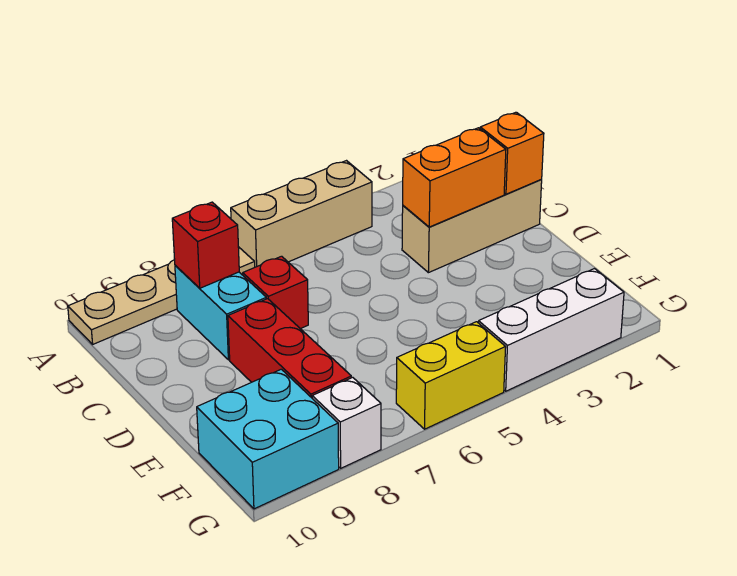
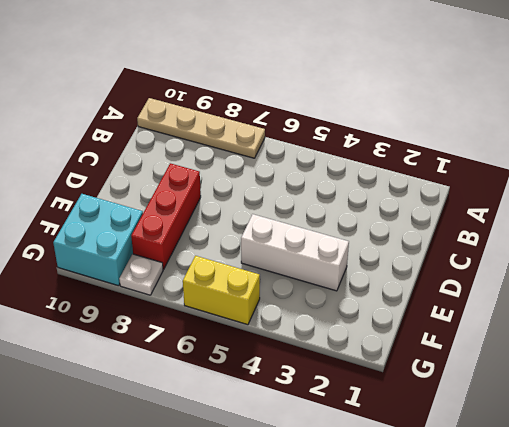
white brick E3:E5 level 1 -> white brick G2:G4 level 1
white plate G8 level 1 -> white brick G8 level 1
none -> tan brick A4:A6 level 1
none -> cyan brick B8:C8 level 1
none -> tan brick C1:C3 level 1

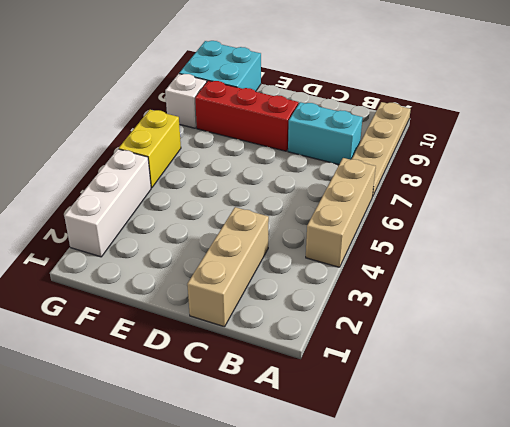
none -> red brick C7 level 1
none -> red brick B8 level 2
none -> orange brick C1 level 2

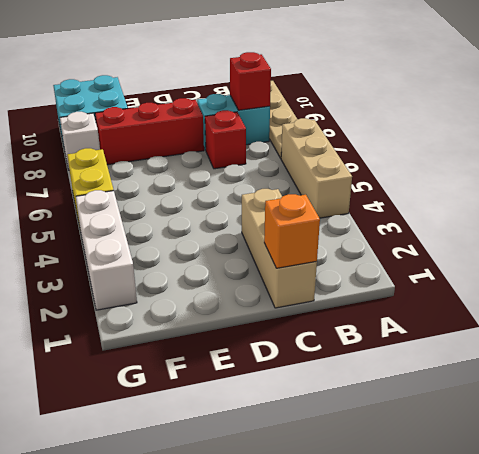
none -> orange brick C2:C3 level 2

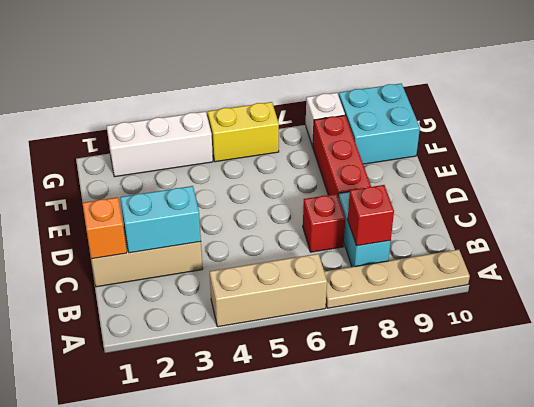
cyan brick C2:C3 level 2 -> orange brick C2:C3 level 2

